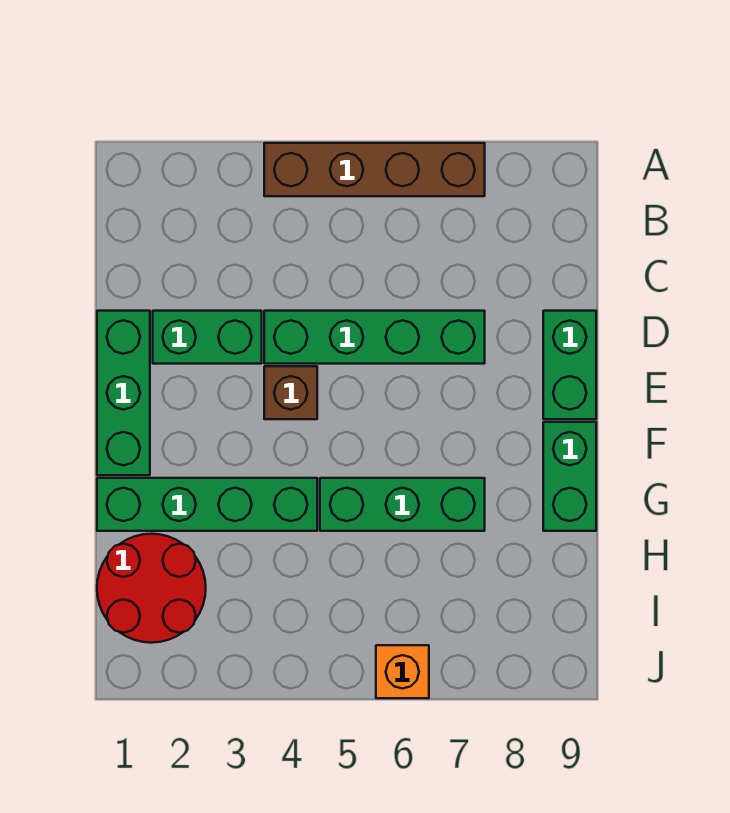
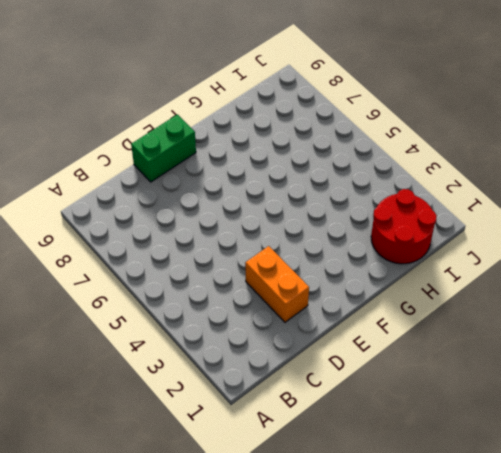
orange brick D2:D3 level 1 -> green brick D2:D3 level 1
none -> brown brick A4:A7 level 1
none -> green brick D1:F1 level 1

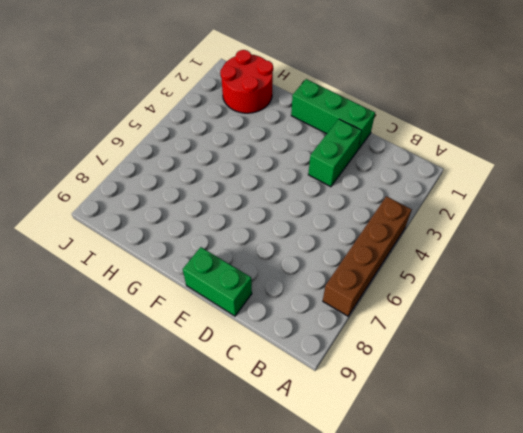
none -> green brick D4:D7 level 1
none -> brown brick E4 level 1

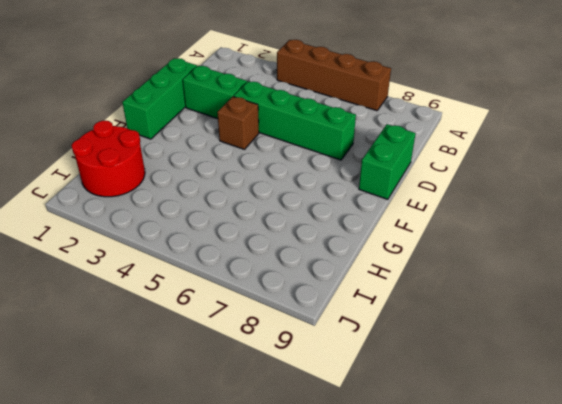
none -> green brick F9:G9 level 1
none -> green brick G1:G4 level 1

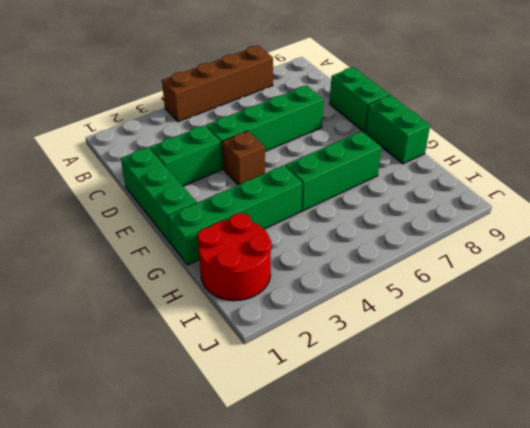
none -> orange brick J6 level 1

